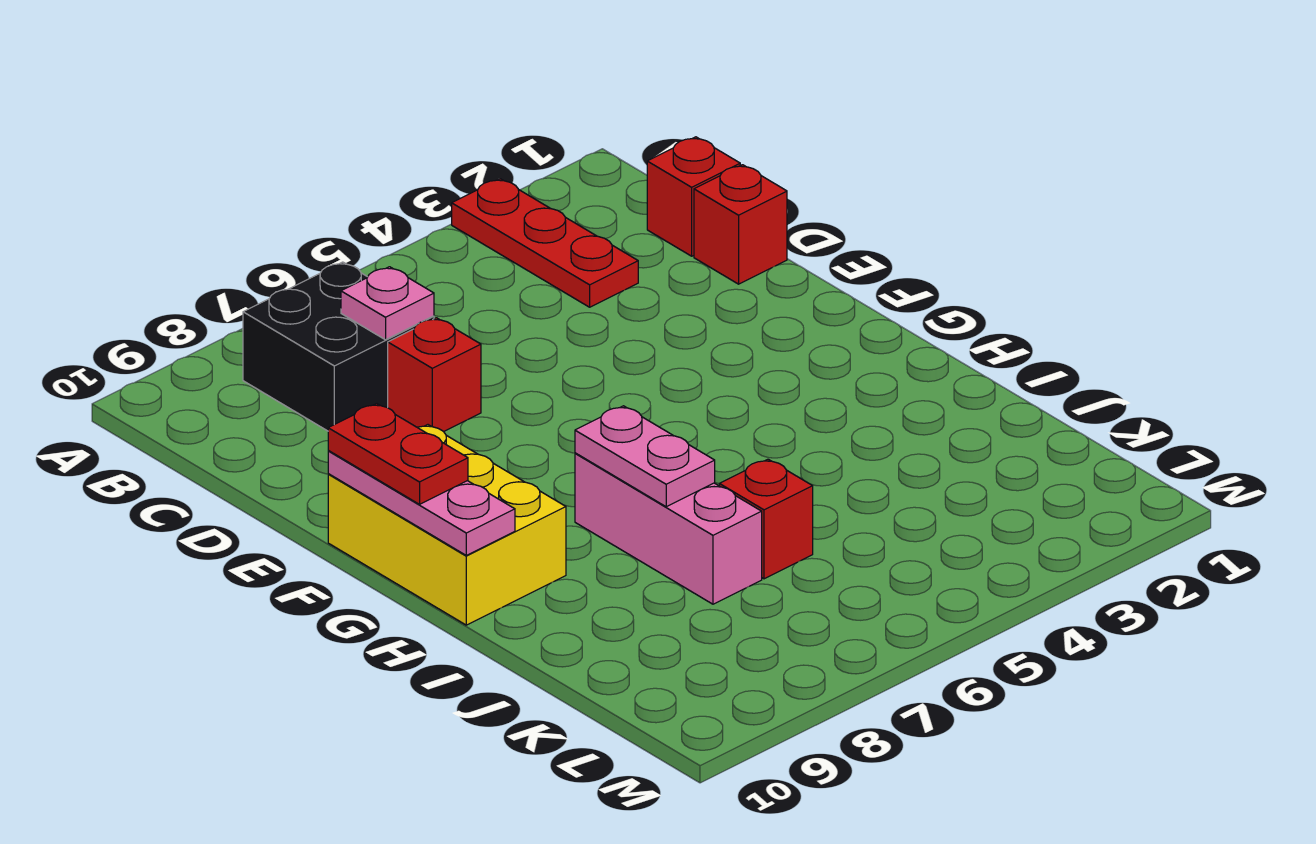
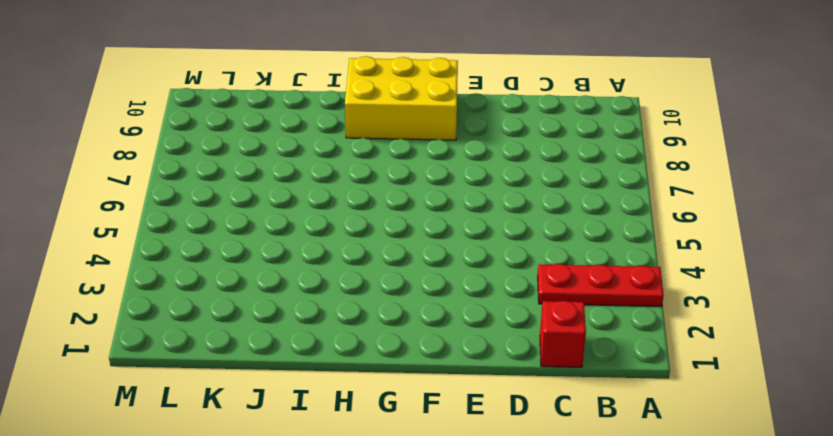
none -> black brick B7:C8 level 1
none -> red brick D1 level 1
none -> red brick D7 level 1

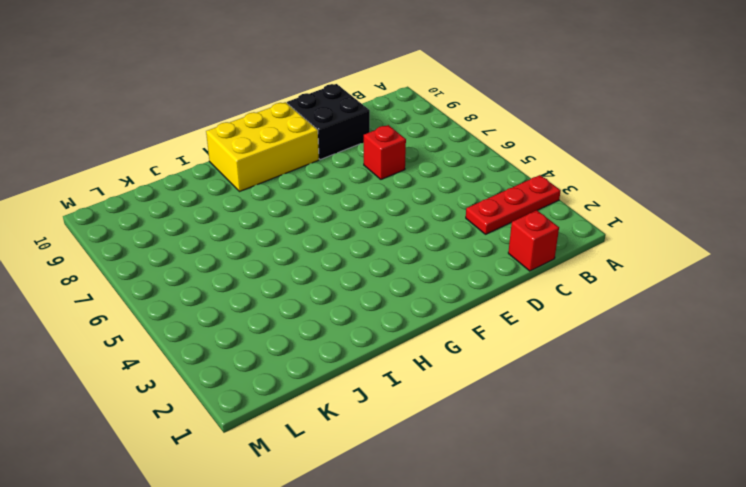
black brick D9:E10 level 1 -> black brick B7:C8 level 1
none -> red brick D1 level 1
none -> pink brick H7:J7 level 1
none -> red brick J6 level 1

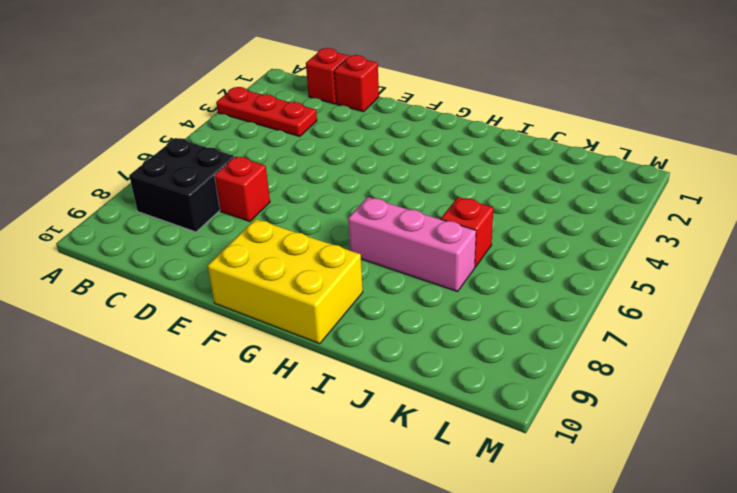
none -> pink plate C7 level 2
none -> pink plate F10:H10 level 2
none -> pink plate H7:I7 level 2

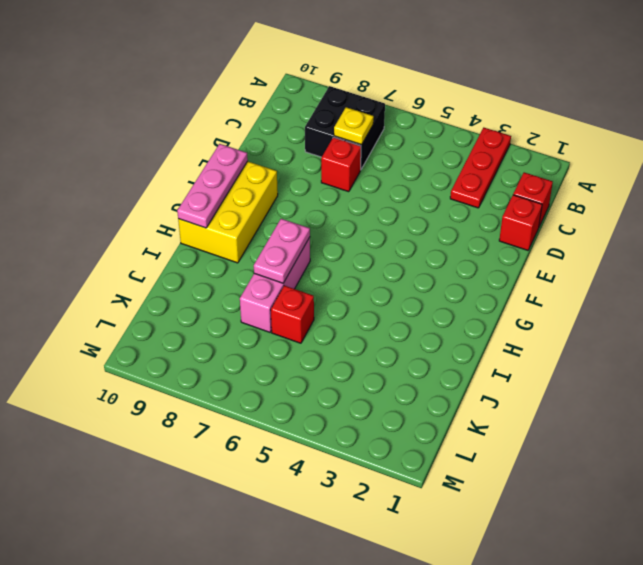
yellow plate C7 level 2 -> pink plate C7 level 2
none -> red plate F10:G10 level 3

